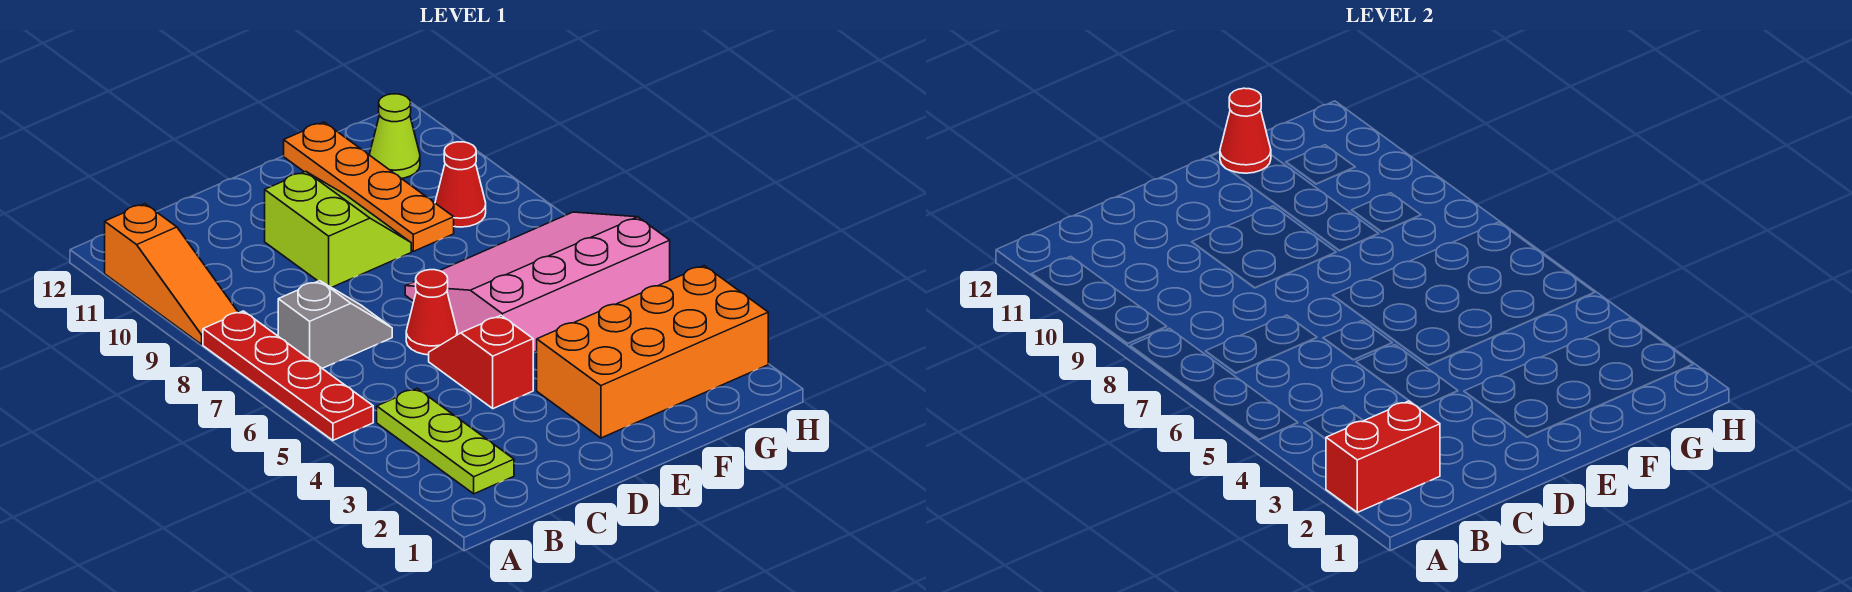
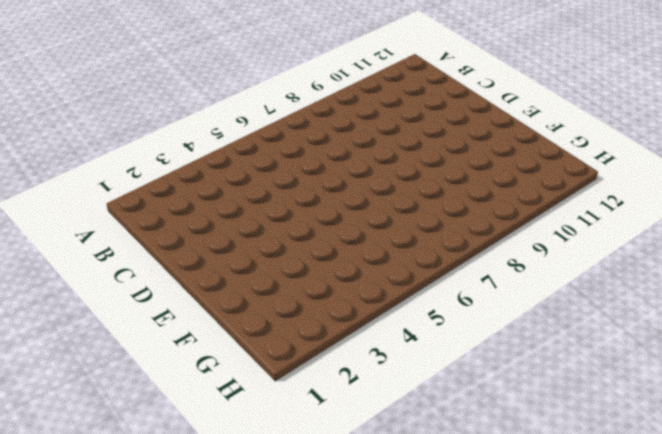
none -> red plate A5:A8 level 1
none -> orange slope A9:A11 level 1 top 11
none -> lime plate B2:B4 level 1

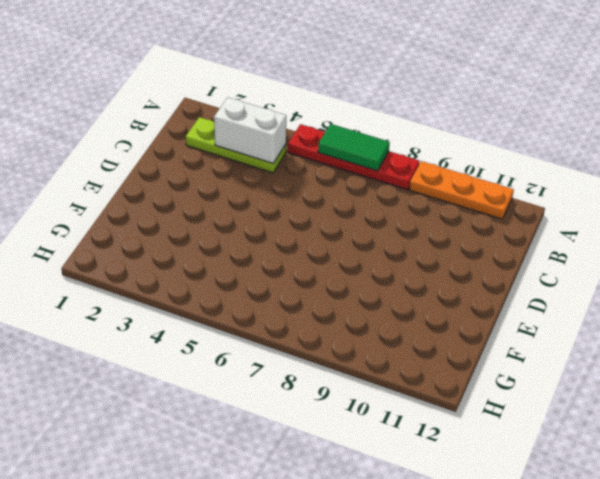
green tile A6:A7 level 2 -> none
orange plate A9:A11 level 1 -> orange slope A9:A11 level 1 top 11
white brick B3:B4 level 2 -> none
none -> grey slope B7:C7 level 1 top B
none -> red slope D4:D5 level 1 top 4
none -> red cone D6 level 1

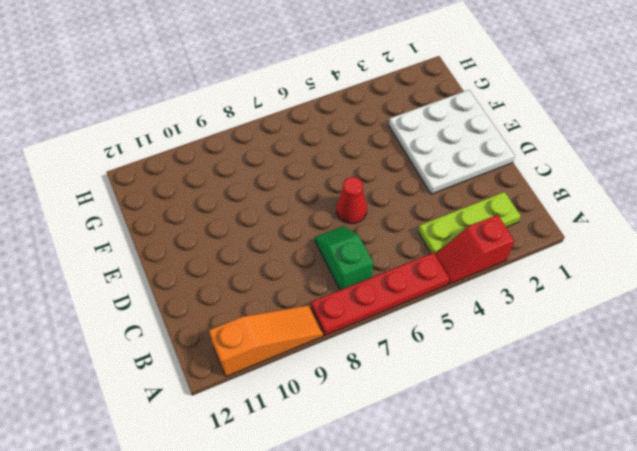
red slope A3:A4 level 1 top 3 -> red slope D4:D5 level 1 top 4
green slope B7:C7 level 1 top B -> grey slope B7:C7 level 1 top B
white plate D1:F3 level 1 -> orange brick E2:H3 level 1
none -> lime slope D9:E10 level 1 top D
none -> pink slope E5:H7 level 1 top 5
none -> orange plate F9:F12 level 1

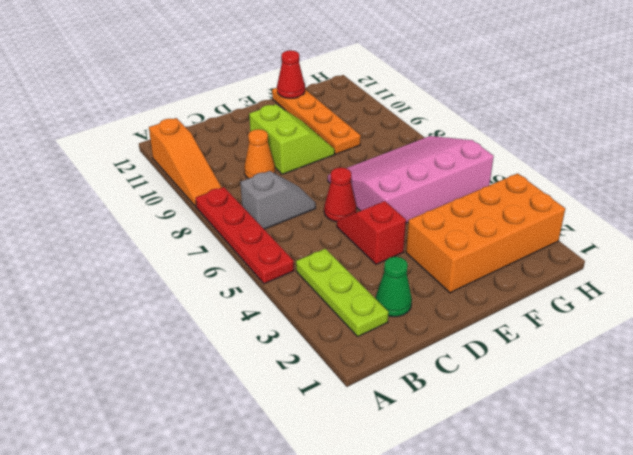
green cone C2 level 1 -> none
orange cone C9 level 1 -> none
none -> red cone G9 level 1
none -> lime cone G11 level 1
none -> red brick A2:B2 level 2

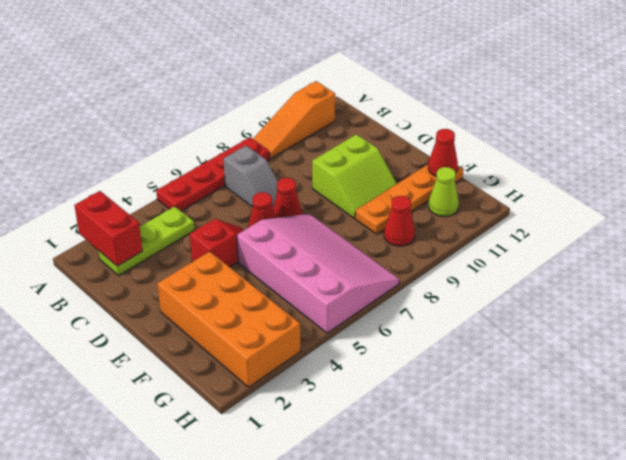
red cone D7 level 1 -> none

